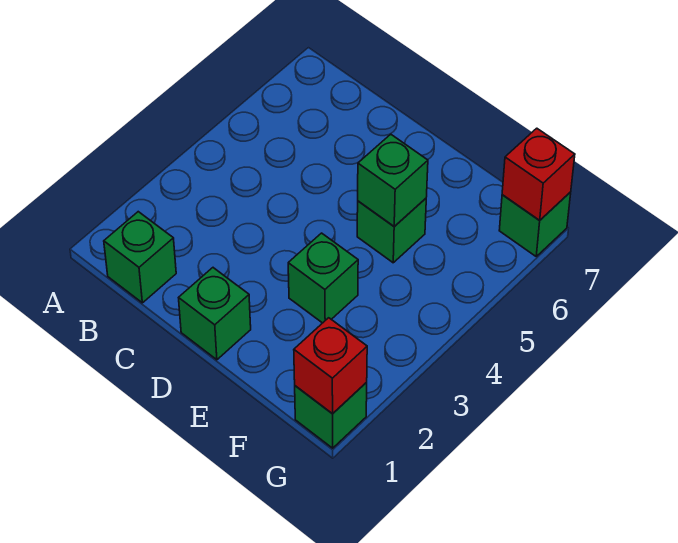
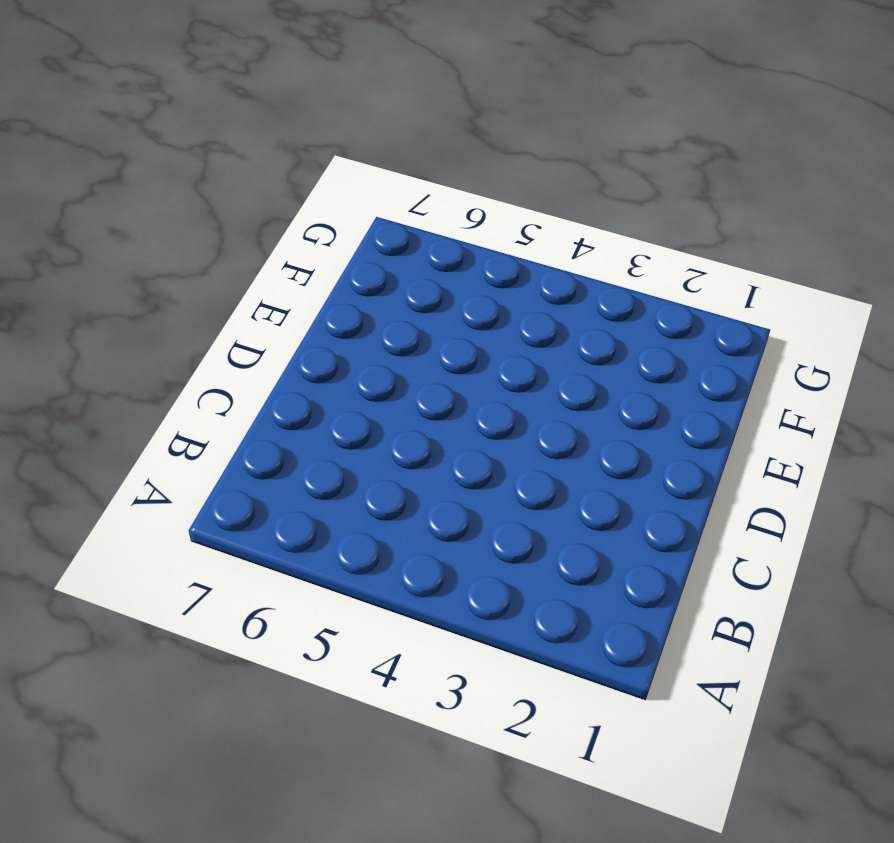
none -> green brick B1 level 1
none -> green brick D1 level 1

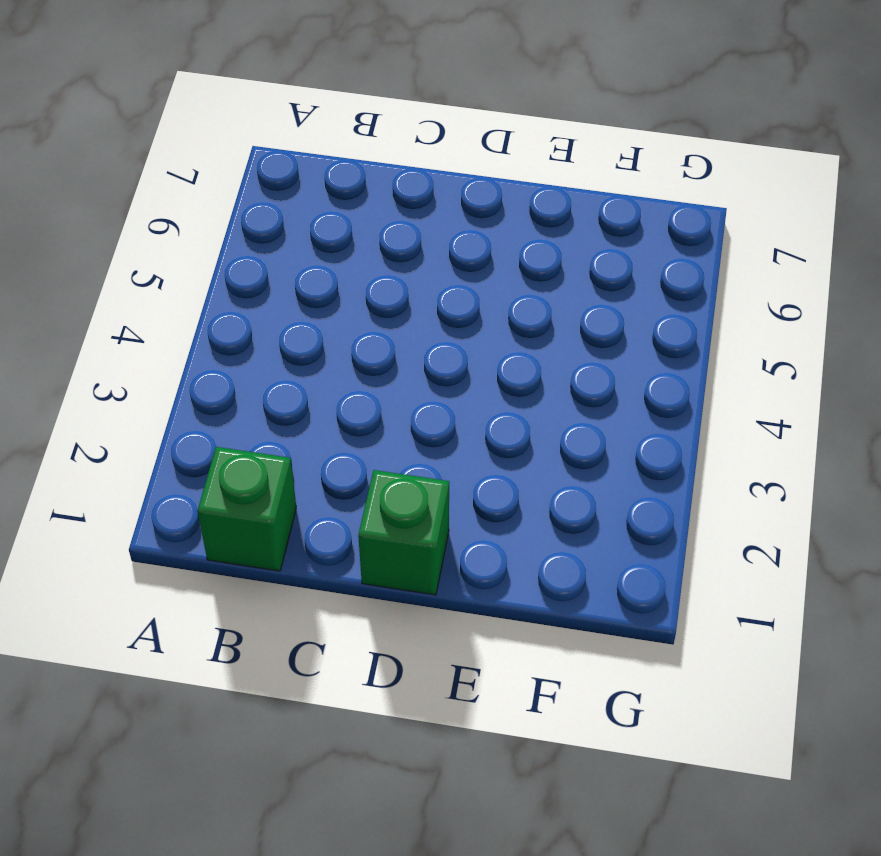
none -> green brick E3 level 1
none -> green brick E5 level 1

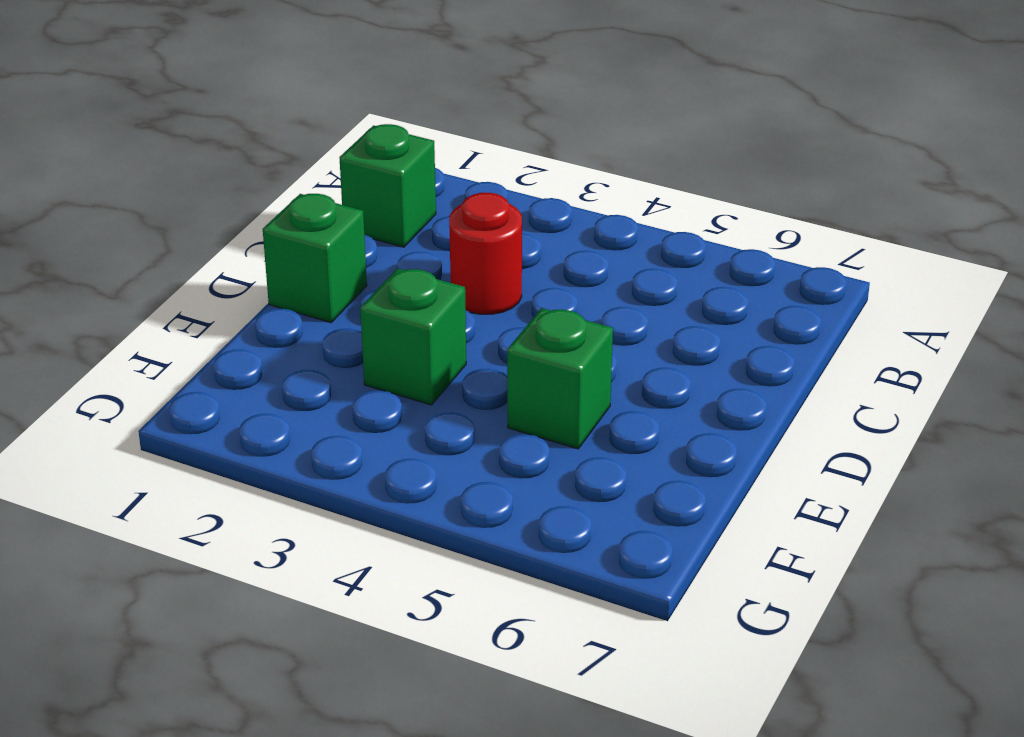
red round brick C3 level 1 -> none
none -> green brick G1 level 1
none -> green brick G7 level 1

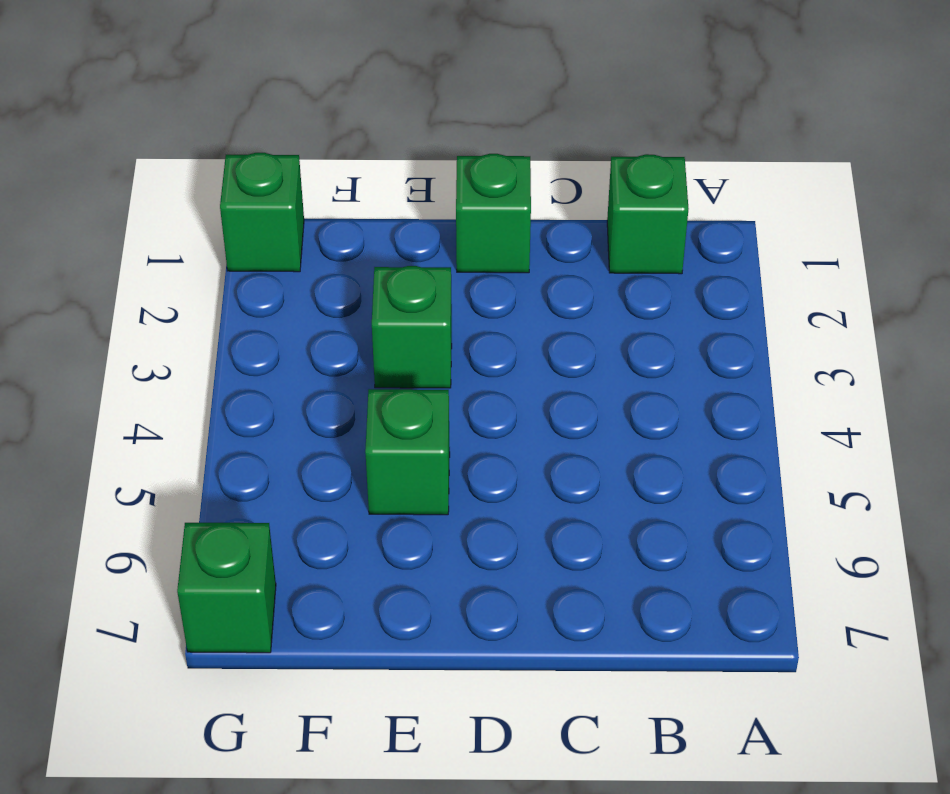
none -> green brick E5 level 2
none -> red brick G1 level 2

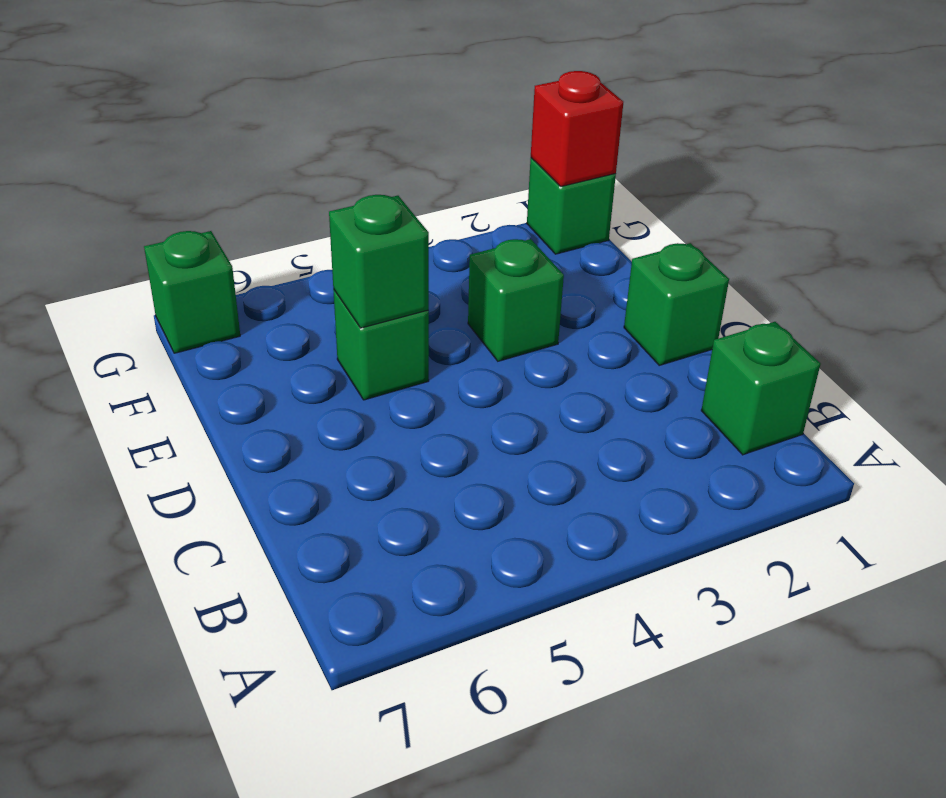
none -> red brick G7 level 2

